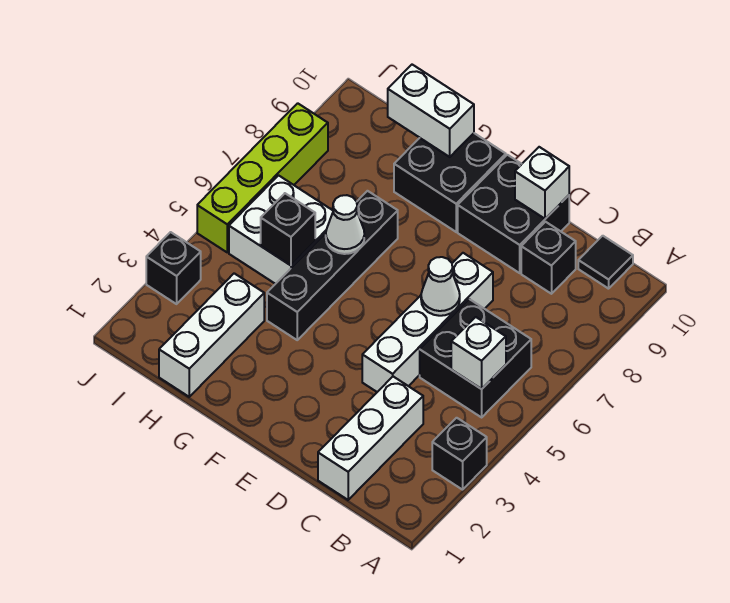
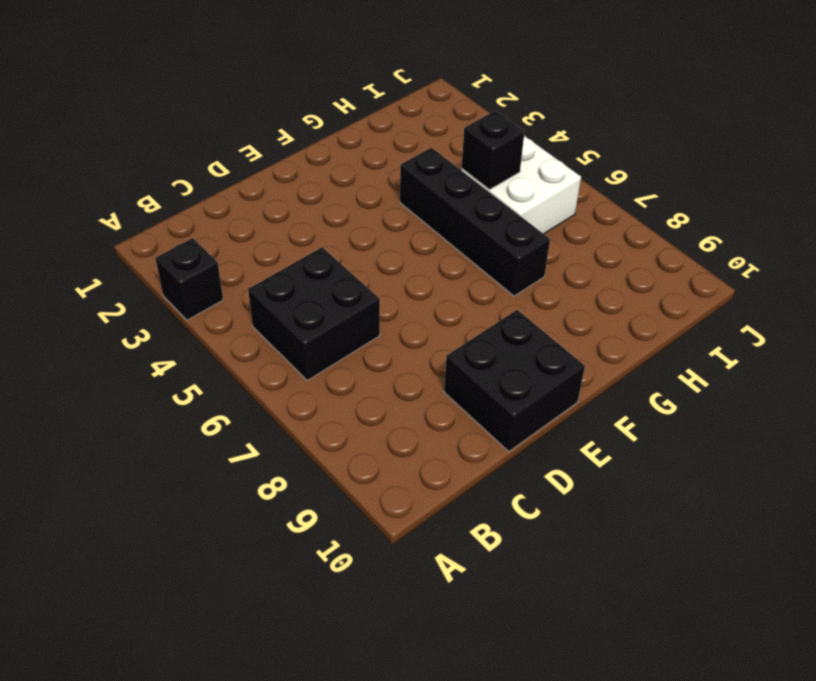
none -> black tile B10 level 1
none -> white brick C1:C3 level 1
none -> black brick C9 level 1

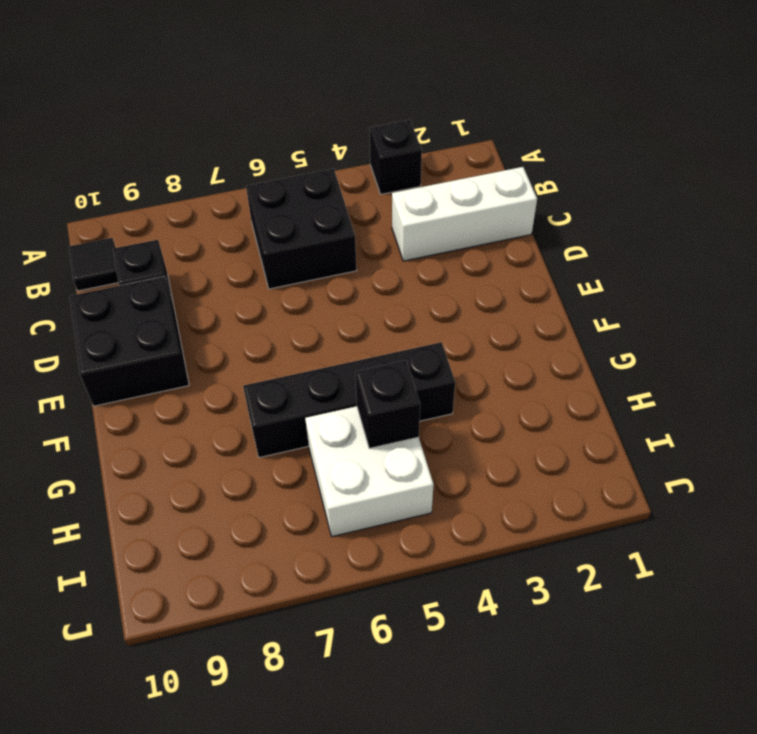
none -> white brick D4:D7 level 1
none -> black brick F9:G10 level 1
none -> white brick H1:H3 level 1

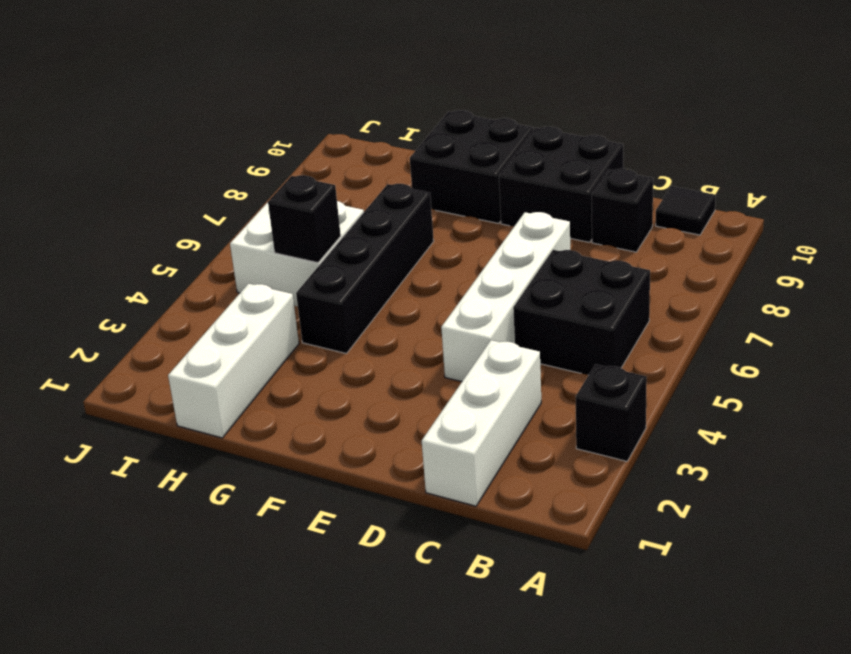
none -> black brick J3 level 1
none -> lime brick J5:J8 level 1
none -> white brick B5 level 2

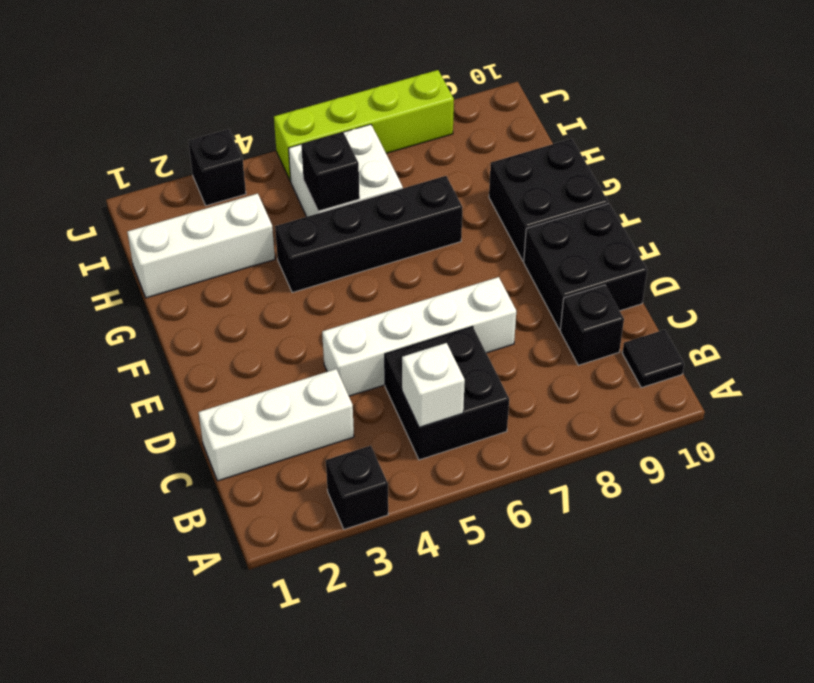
none -> white cone D6 level 2
none -> white brick D10 level 2
none -> white cone G6 level 2

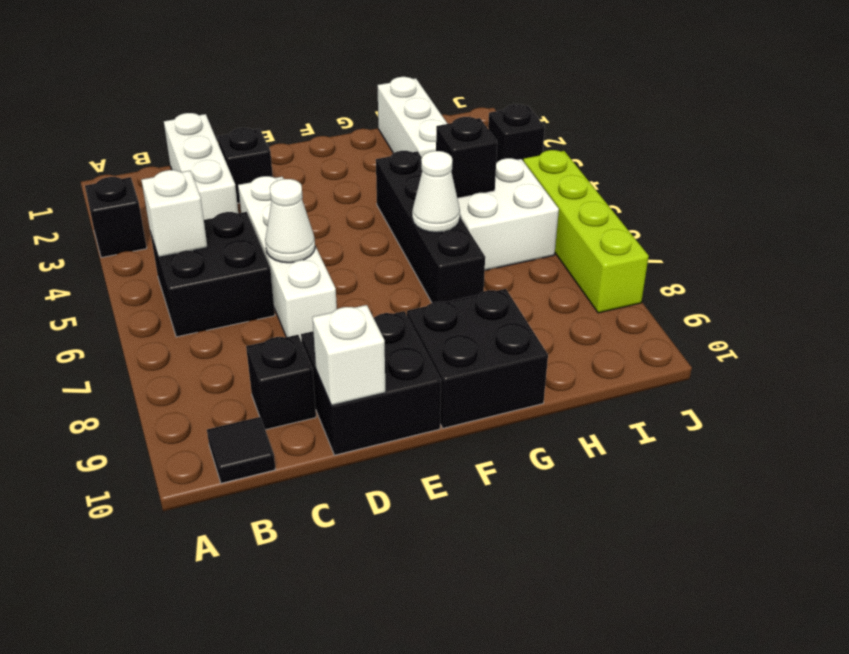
black brick D2 level 1 -> none
none -> white brick G10:H10 level 2

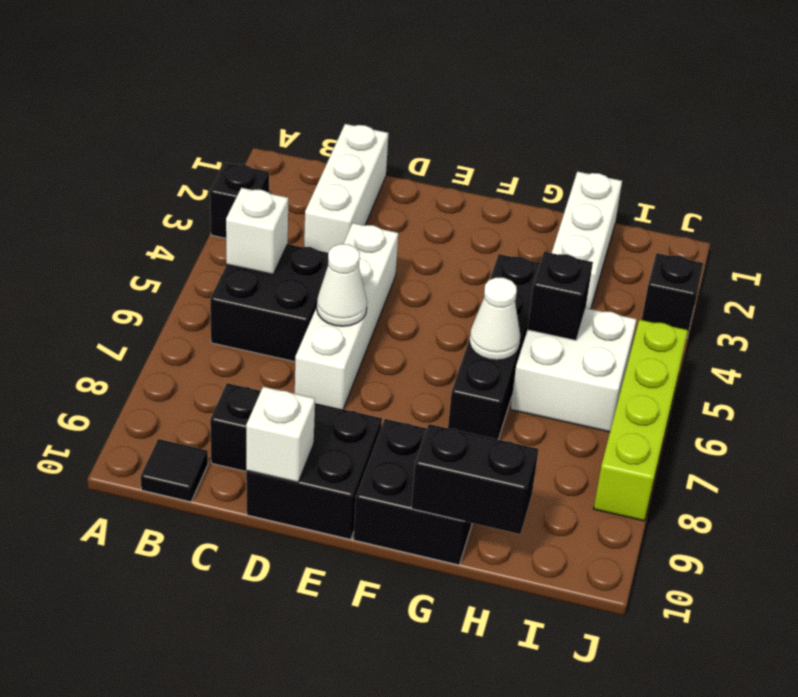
black brick G10:H10 level 2 -> white brick G10:H10 level 2

